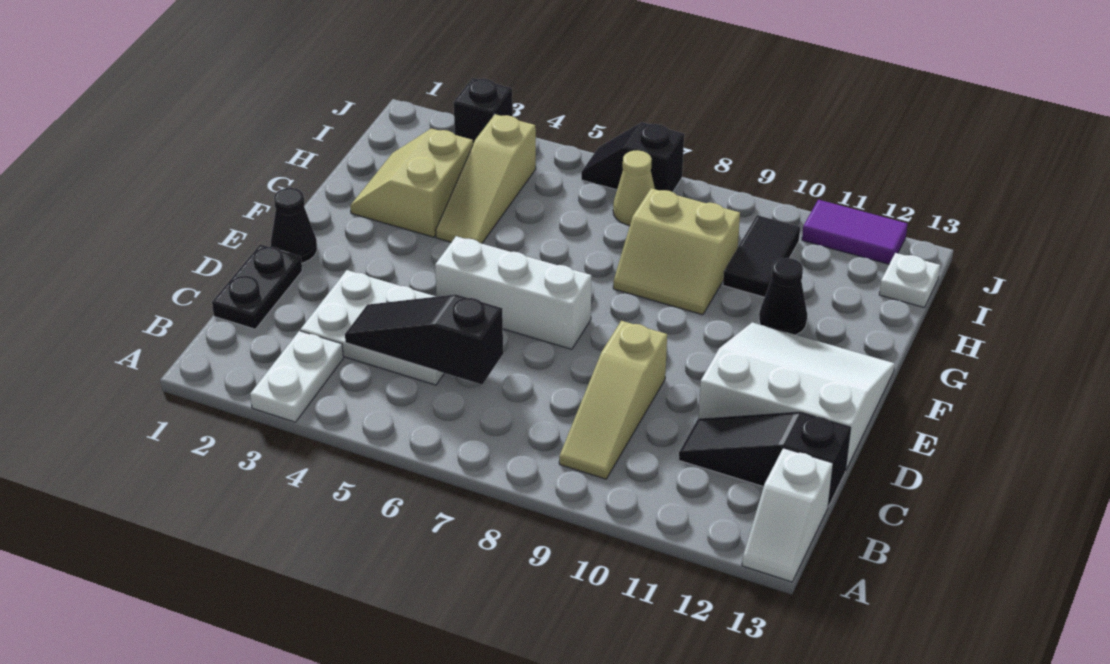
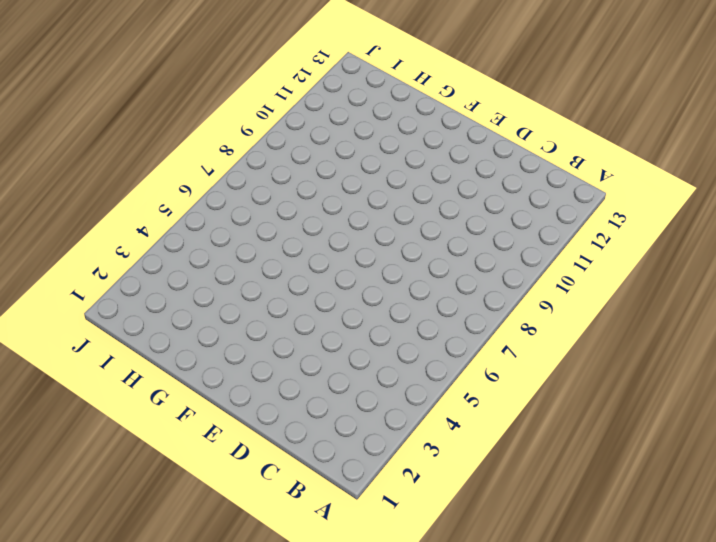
none -> white plate A3:B3 level 1
none -> white slope A13:B13 level 1 top B
none -> tan slope B9:D9 level 1 top D

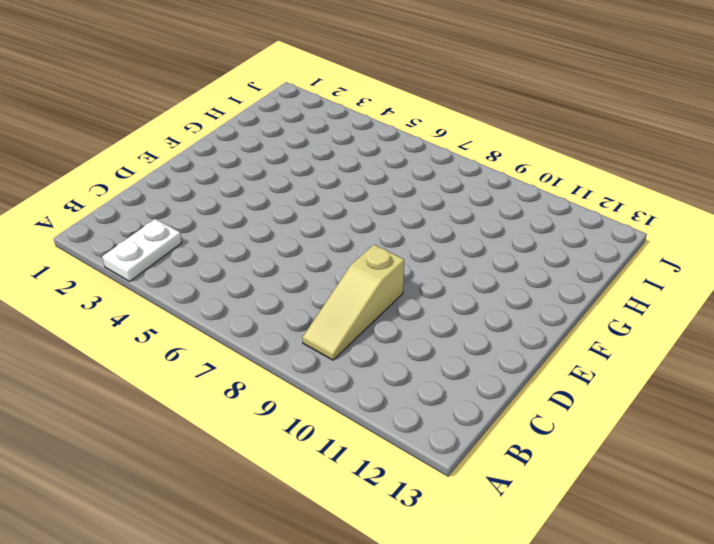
none -> white slope A13:B13 level 1 top B
none -> black plate C1:D1 level 1
none -> white plate C3:D5 level 1

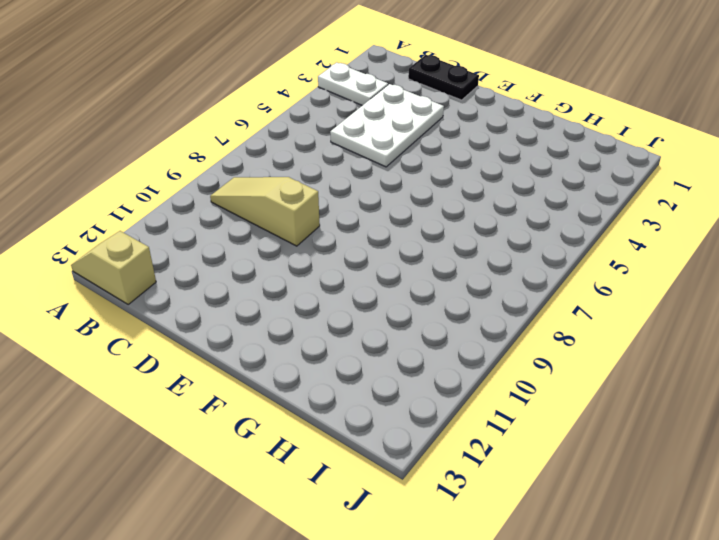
tan slope A13:B13 level 1 top B -> white slope A13:B13 level 1 top B
none -> black slope C11:C13 level 1 top 13
none -> white slope D11:F13 level 1 top D
none -> black cone E1 level 1

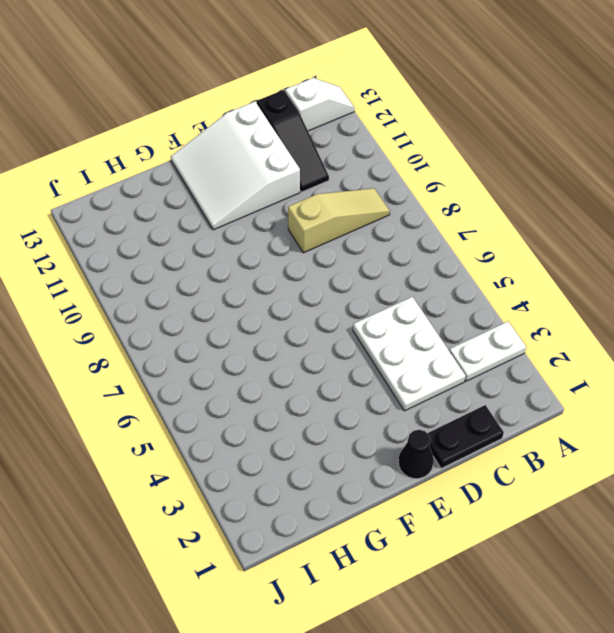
none -> white brick E5:E7 level 1
none -> tan slope G2:H3 level 1 top 3
none -> tan slope G4:I4 level 1 top I

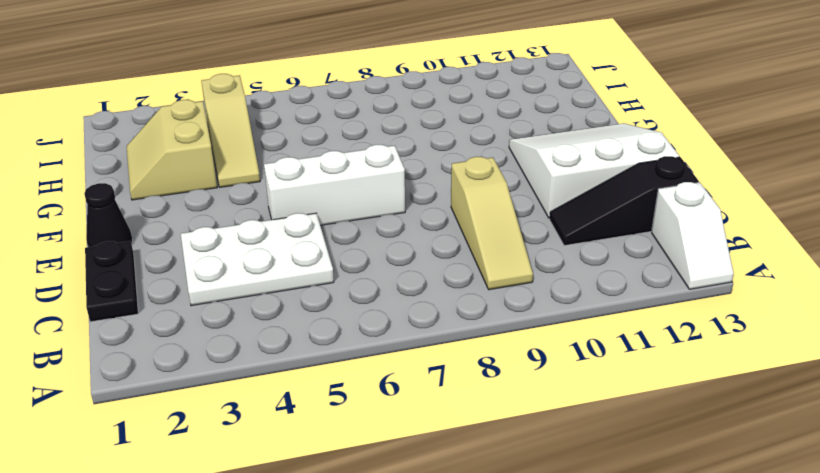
none -> white plate A3:B3 level 1
none -> tan slope G8:H9 level 1 top H
none -> black cone G11 level 1

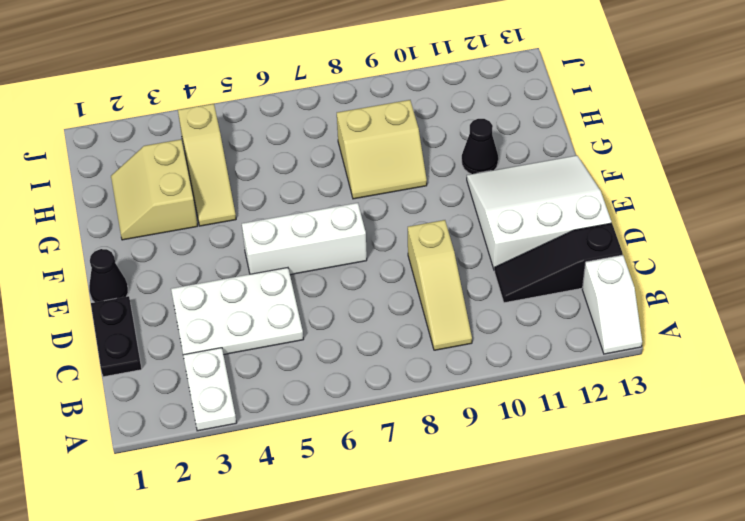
none -> black tile H10:I10 level 1
none -> tan cone I7 level 1
none -> white plate I13 level 1

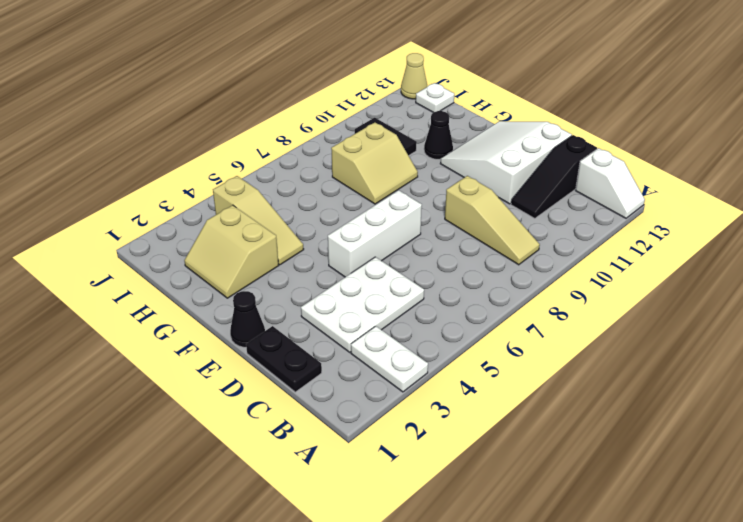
tan cone J13 level 1 -> tan cone I7 level 1
none -> black brick J3 level 1
none -> black slope J6:J7 level 1 top 7
none -> purple tile J11:J12 level 1

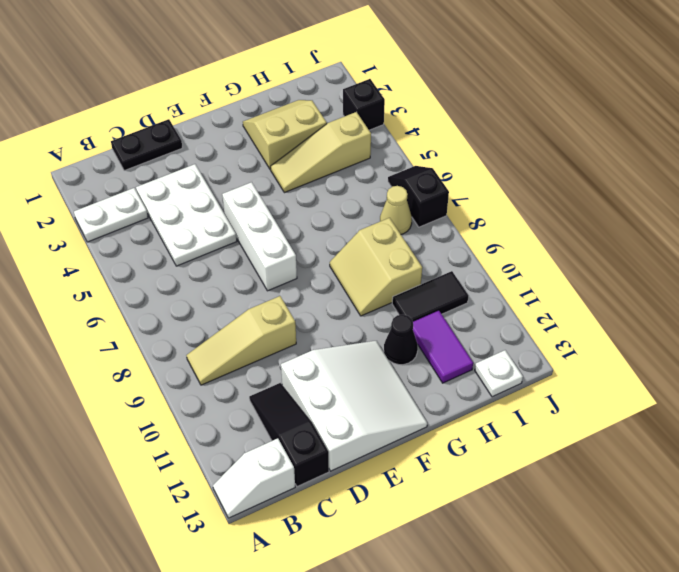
purple tile H11:H12 level 1 -> purple tile J11:J12 level 1
none -> black cone E1 level 1
none -> black slope C4:C6 level 2 top 6

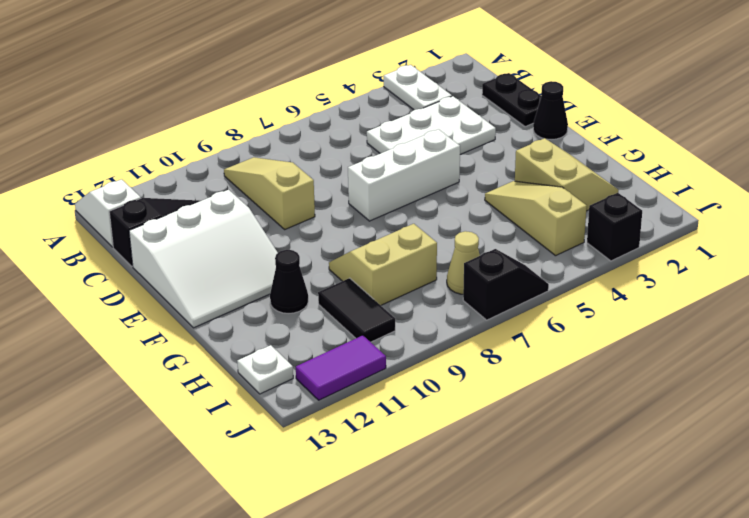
none -> black slope C4:C6 level 2 top 6

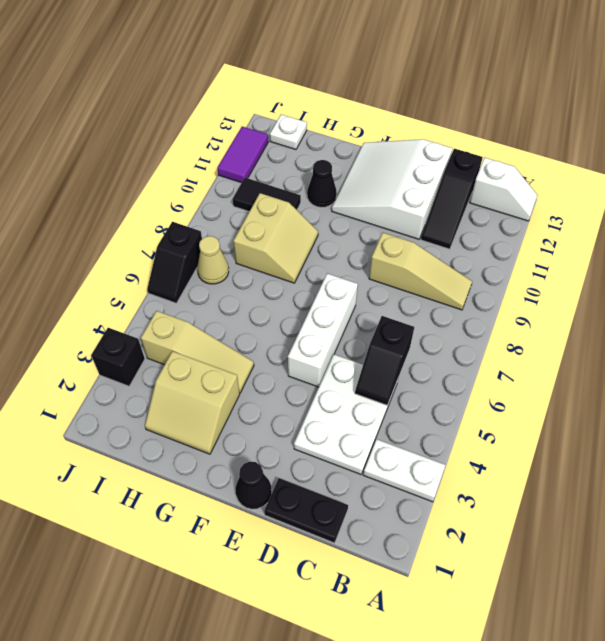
black slope C5:C6 level 2 top 6 -> black slope C4:C6 level 2 top 6

